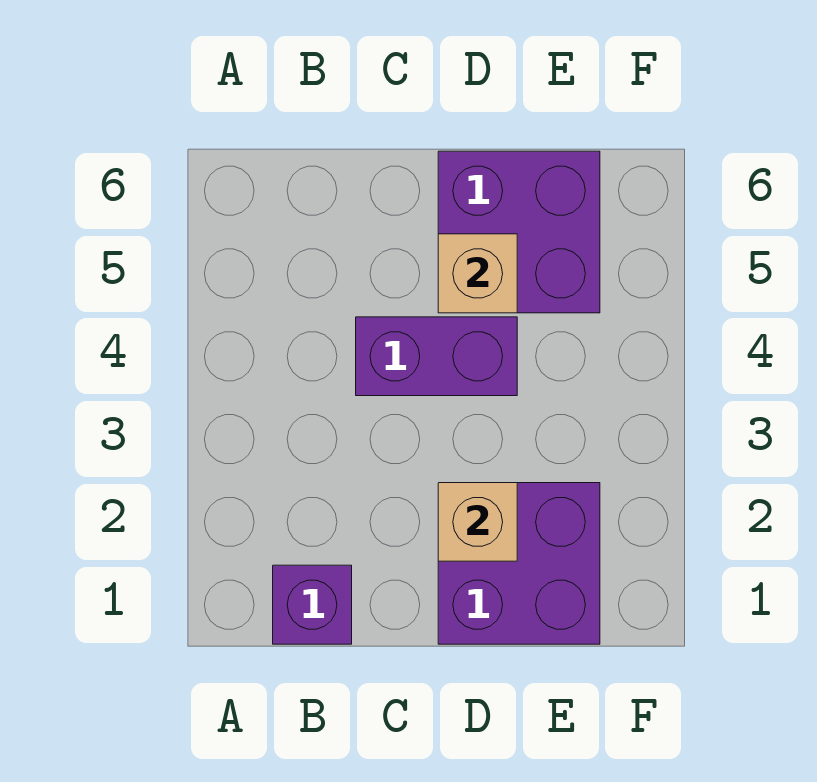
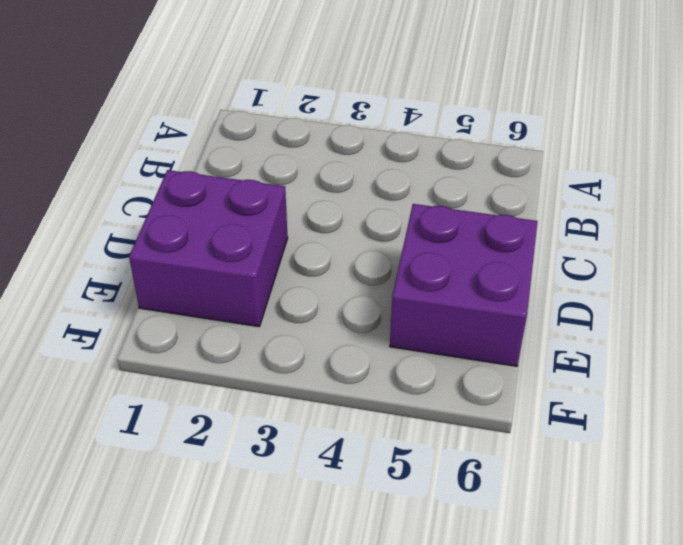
none -> purple brick B1 level 1
none -> purple brick C4:D4 level 1

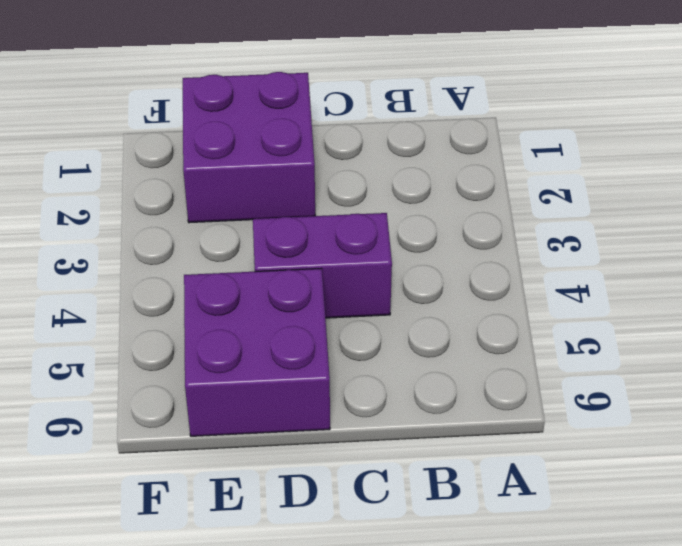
none -> purple brick B1 level 1
none -> tan brick D2 level 2

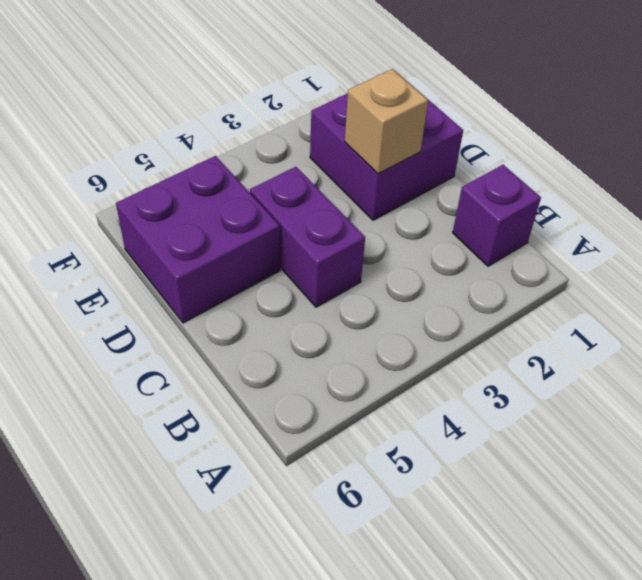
none -> tan brick D5 level 2

